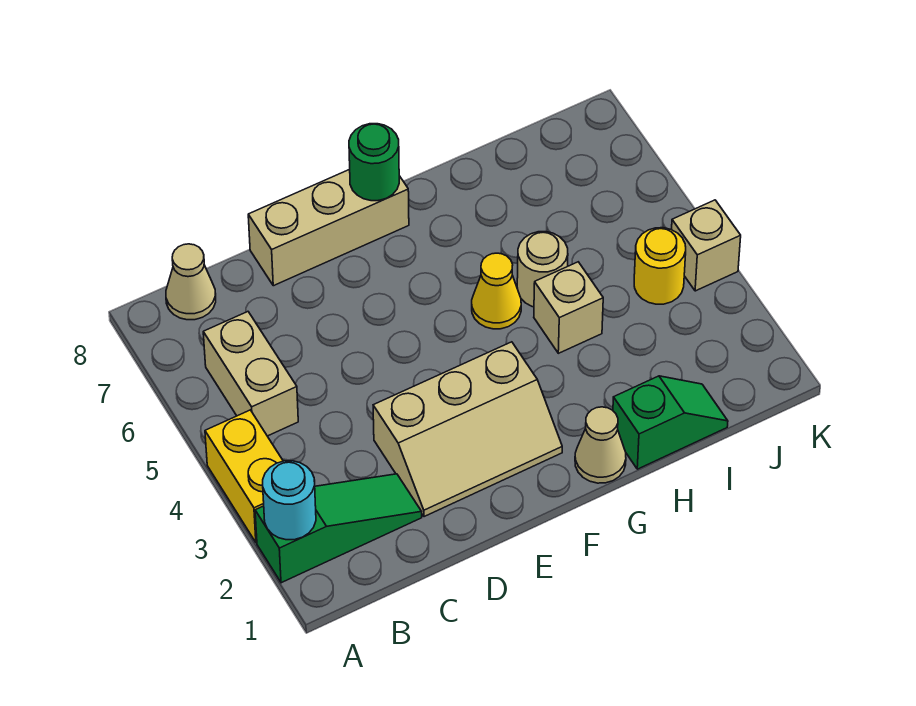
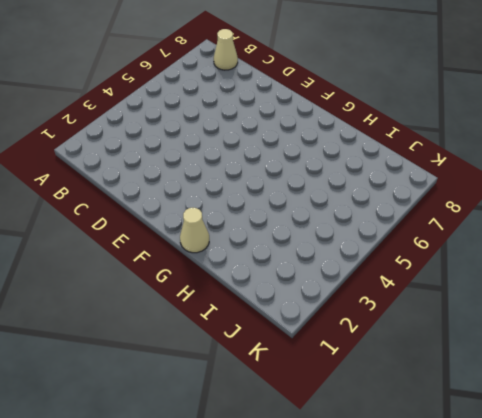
none -> green slope A2:C2 level 1 top A
none -> yellow brick A3:A4 level 1
none -> tan brick B5:B6 level 1

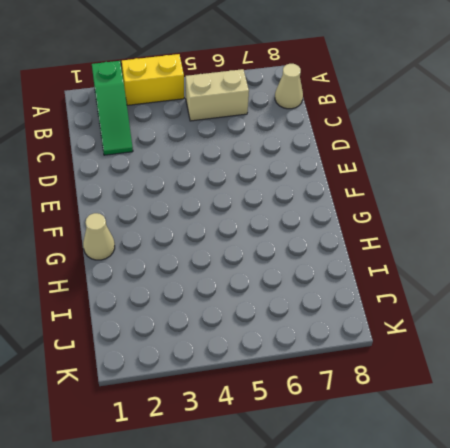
none -> tan slope D2:F3 level 1 top 3
none -> tan brick D8:F8 level 1
none -> yellow cone G5 level 1

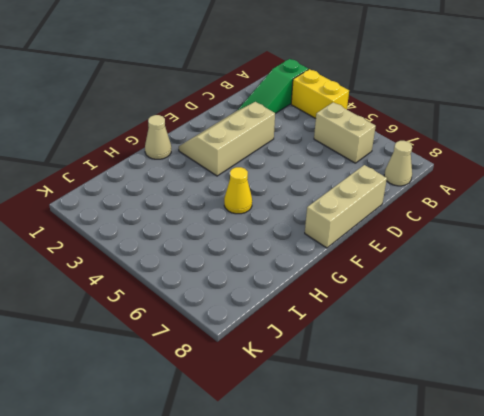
none -> green slope H1:I1 level 1 top H
none -> tan brick H4 level 1
none -> tan round brick H5 level 1

